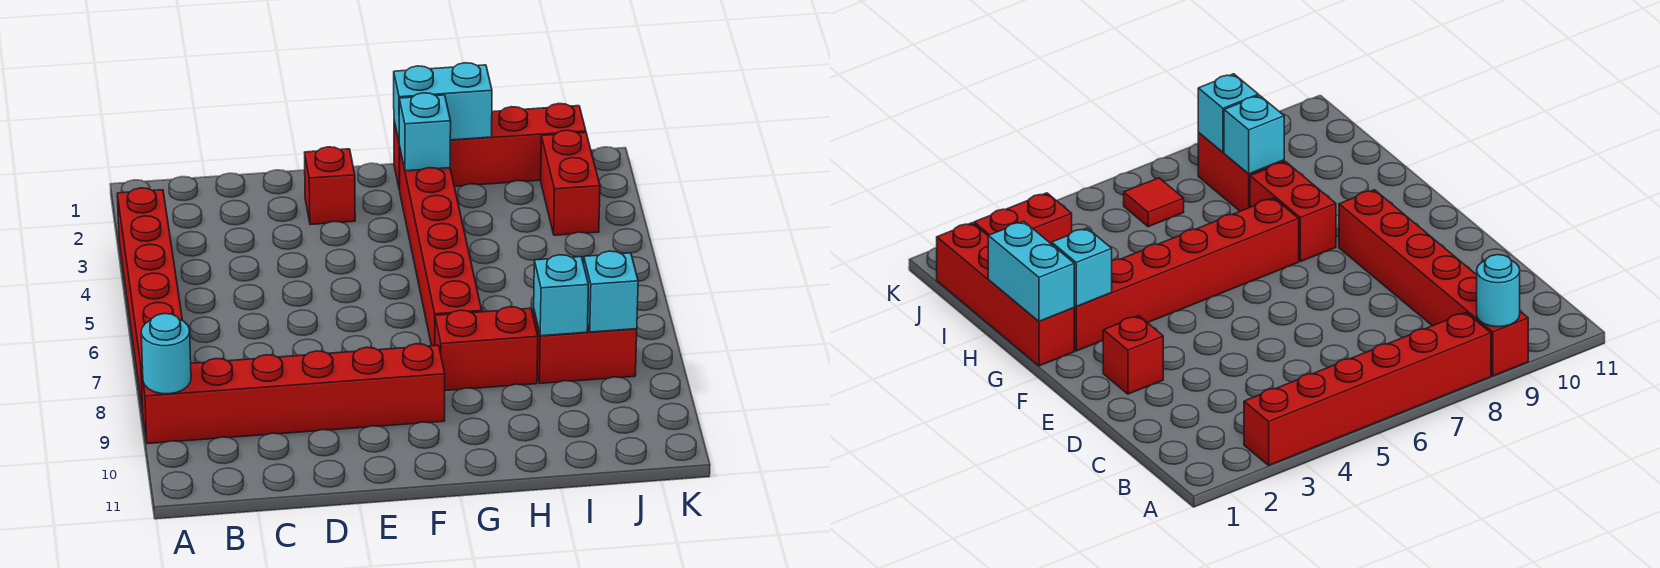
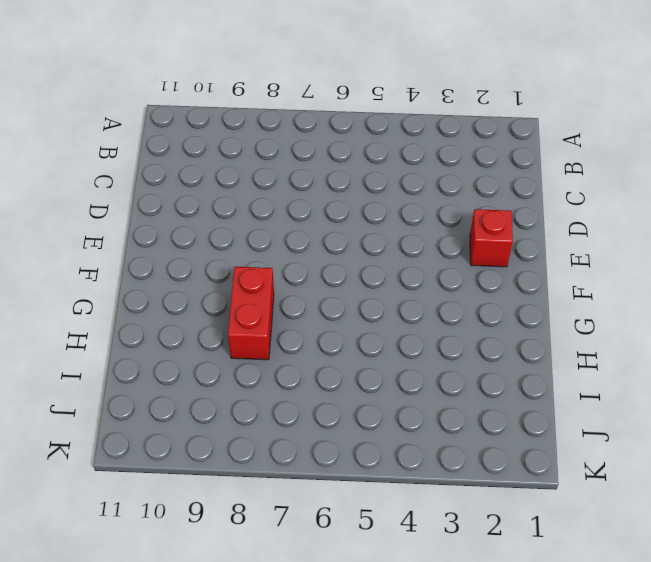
none -> red brick A3:A8 level 1
none -> red brick A9:F9 level 1
none -> red brick G1:J1 level 1

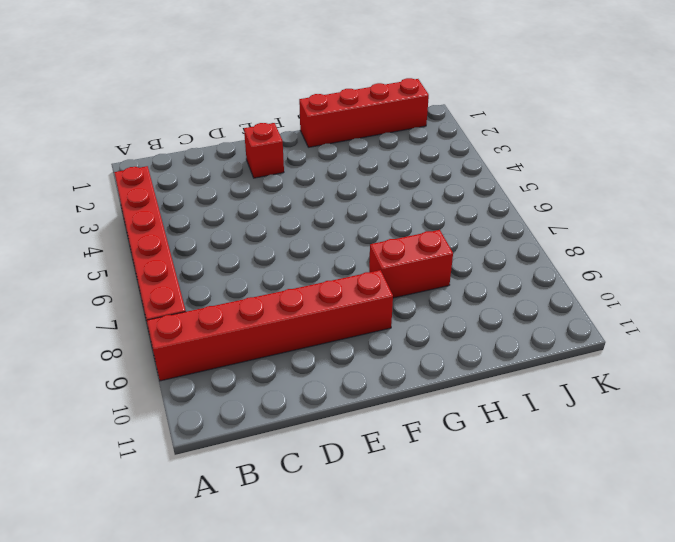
none -> red brick G2:G7 level 1
none -> red brick I8:J8 level 1
none -> red brick J2:J3 level 1

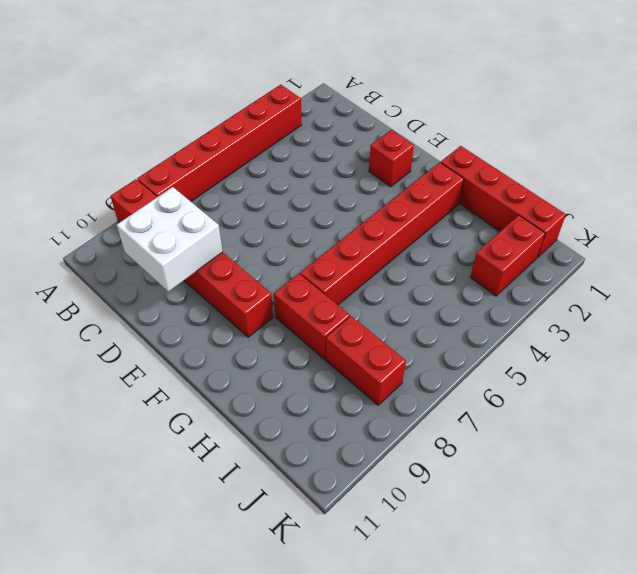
white brick C9:D10 level 2 -> none
none -> red tile J6 level 1
none -> cyan round brick A9 level 2
none -> cyan brick G1:H1 level 2

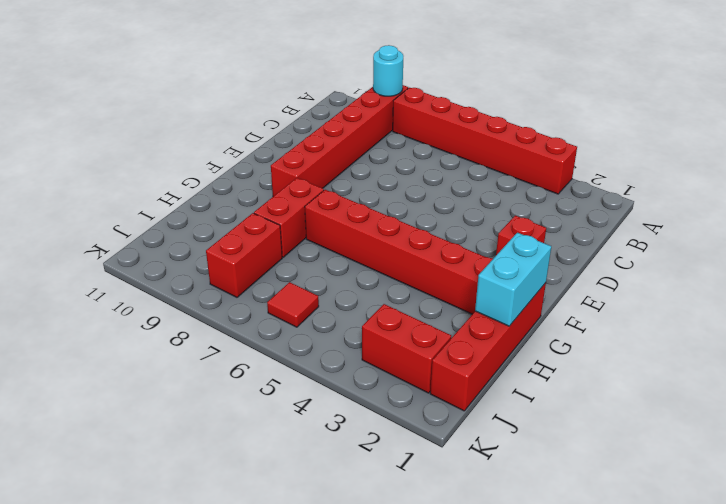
none -> cyan brick G2 level 2
none -> cyan brick I8 level 2
none -> cyan brick J8 level 2

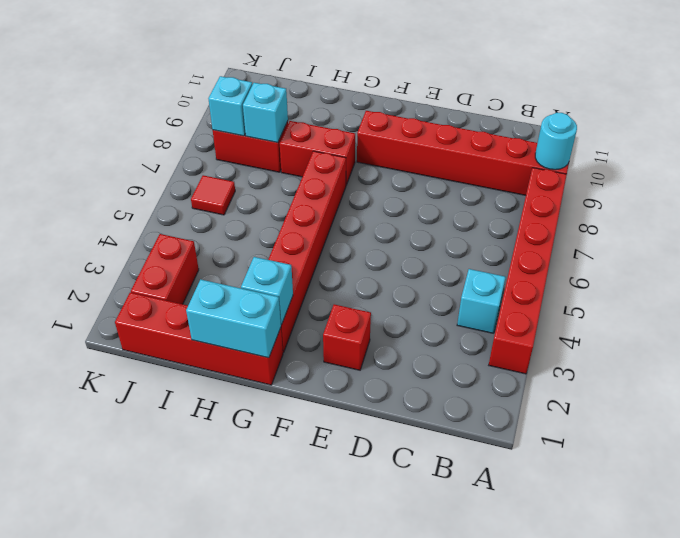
cyan brick B4 level 1 -> none

